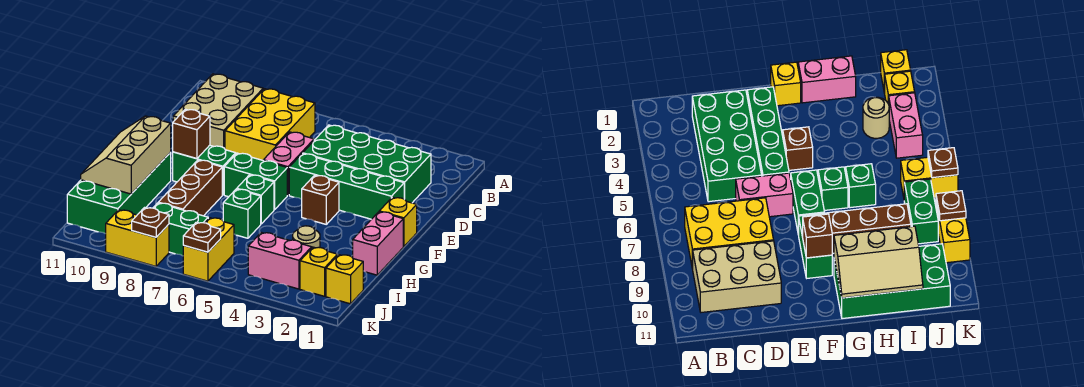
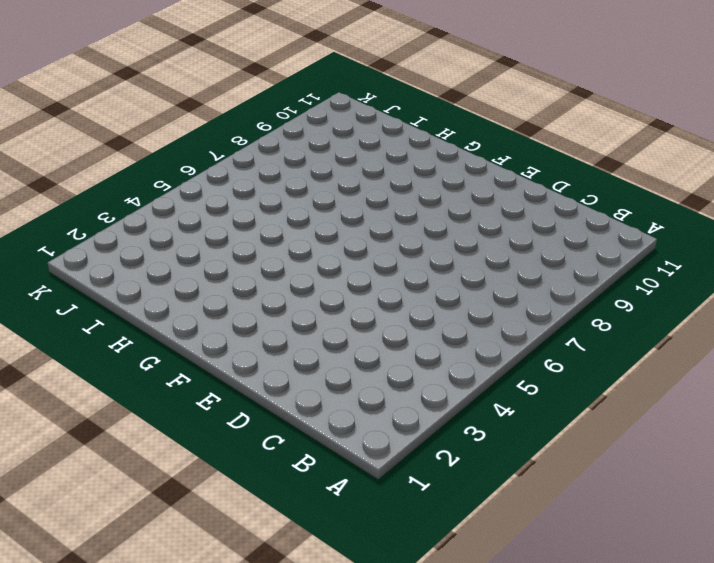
none -> yellow brick B7:D8 level 1
none -> tan brick B9:D10 level 1
none -> green brick C2:D5 level 1

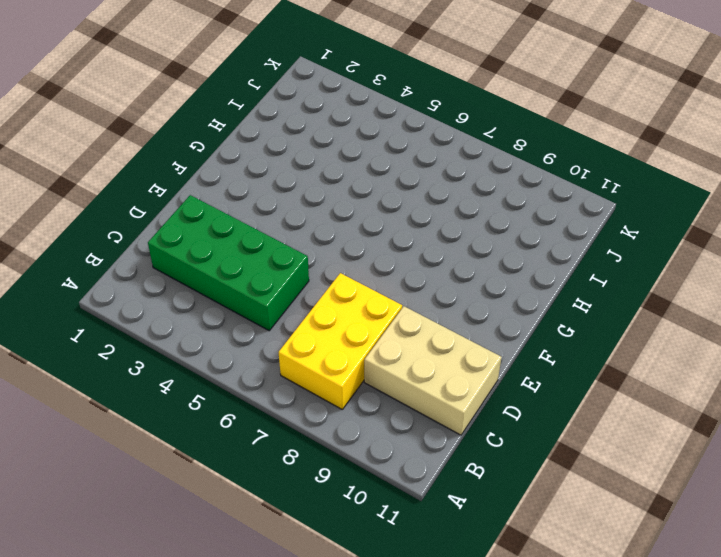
tan brick C9:D11 level 1 -> tan brick B9:D10 level 1
none -> pink brick D6:E6 level 1
none -> green brick E2:E5 level 1
none -> yellow brick F1 level 1

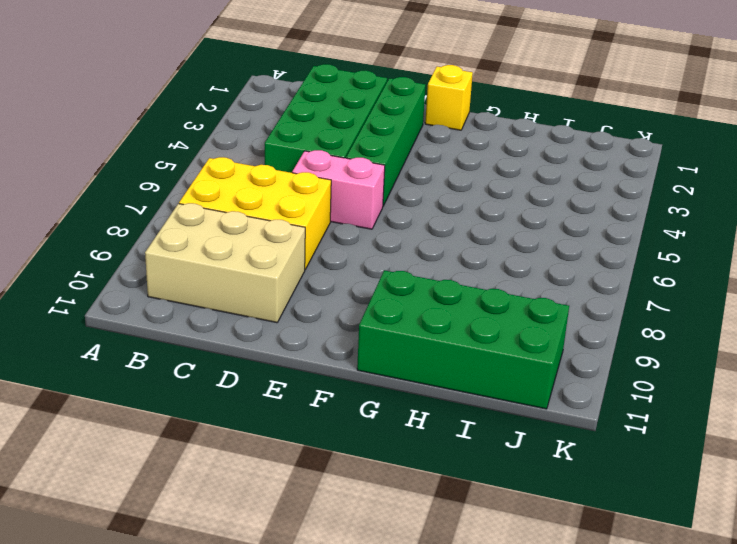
none -> brown brick F4 level 1
none -> green brick F6:F7 level 1
none -> green brick F8:F9 level 1

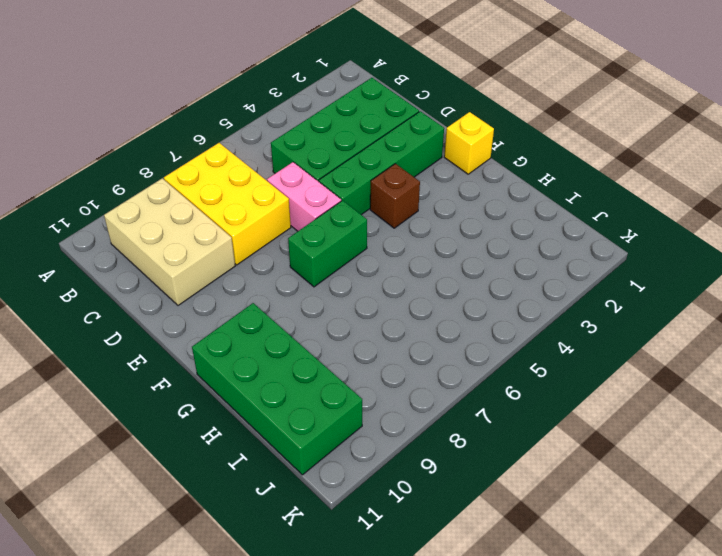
none -> green brick F8:F9 level 1
none -> pink brick G1:H1 level 1
none -> green brick G6 level 1

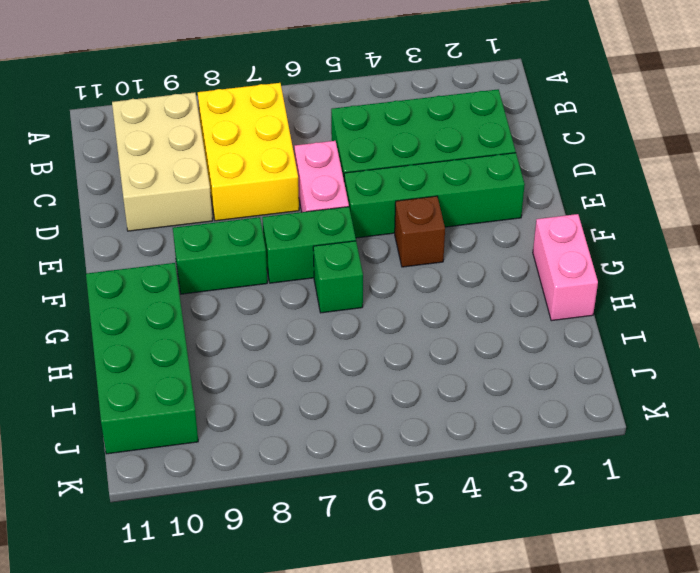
none -> yellow brick F1 level 1
none -> brown brick G8:I8 level 1
none -> green brick H6 level 1

